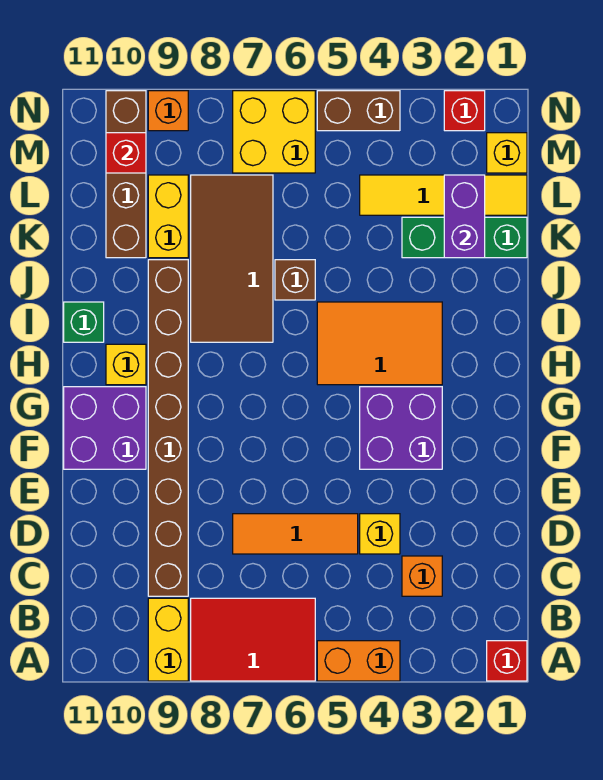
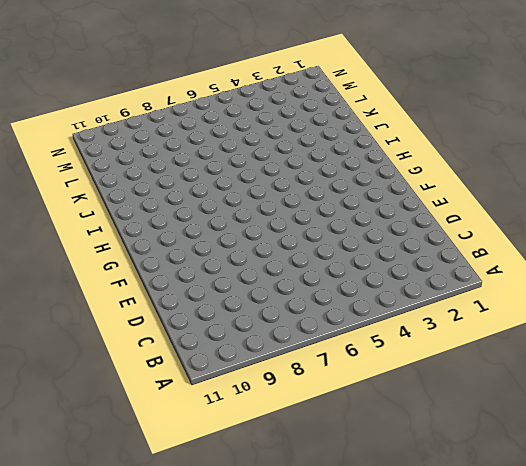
none -> red brick A1 level 1
none -> orange brick A4:A5 level 1
none -> red tile A6:B8 level 1

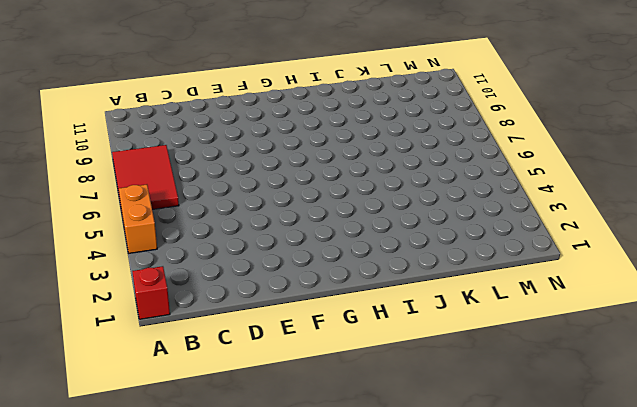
none -> yellow brick A9:B9 level 1
none -> orange brick C3 level 1
none -> brown brick C9:J9 level 1

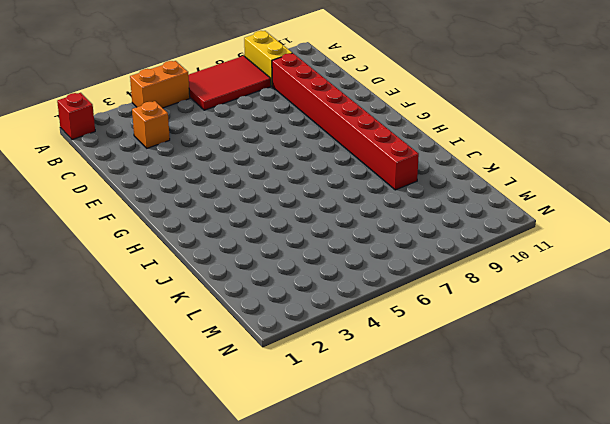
red brick C9:J9 level 1 -> brown brick C9:J9 level 1
none -> yellow brick D4 level 1
none -> orange tile D5:D7 level 1
none -> purple brick F3:G4 level 1

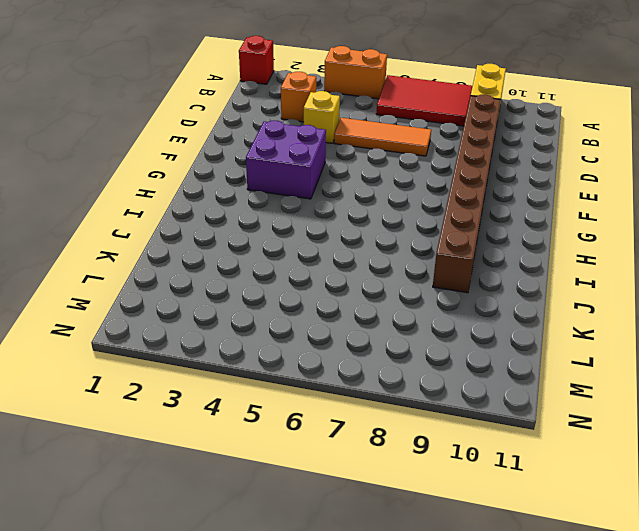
none -> purple brick F10:G11 level 1
none -> orange tile H3:I5 level 1
none -> yellow brick H10 level 1

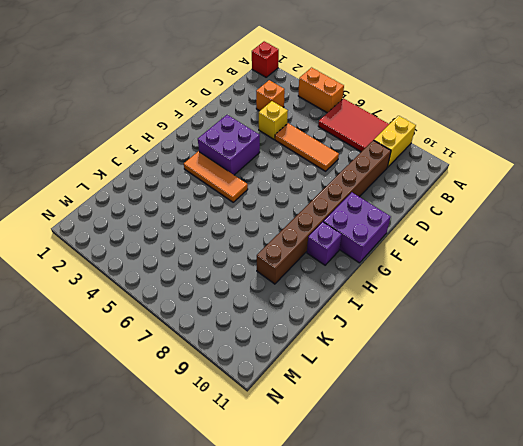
orange tile H3:H5 level 1 -> orange tile H3:I5 level 1
purple brick H10 level 1 -> yellow brick H10 level 1
none -> brown tile I7:L8 level 1
none -> green brick I11 level 1
none -> brown brick J6 level 1

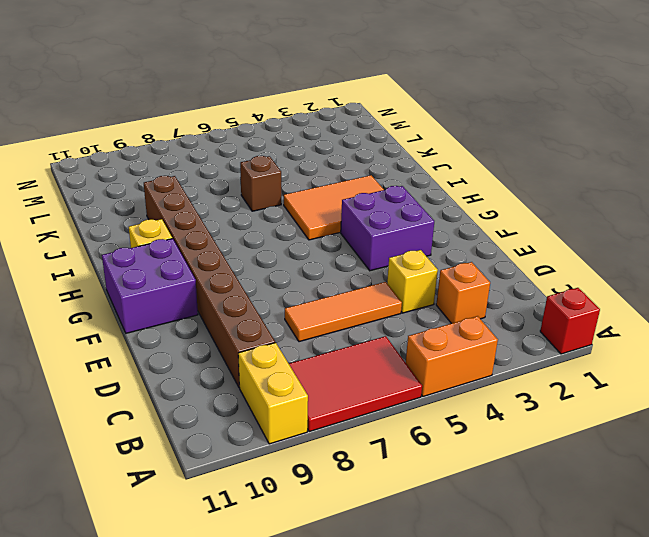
none -> brown tile I7:L8 level 1
none -> green brick I11 level 1
none -> green brick K1:K3 level 1

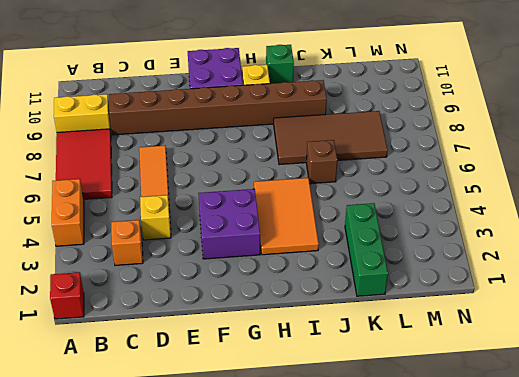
none -> yellow brick K9:L9 level 1
none -> brown brick K10:N10 level 1
none -> yellow tile L1:L4 level 1

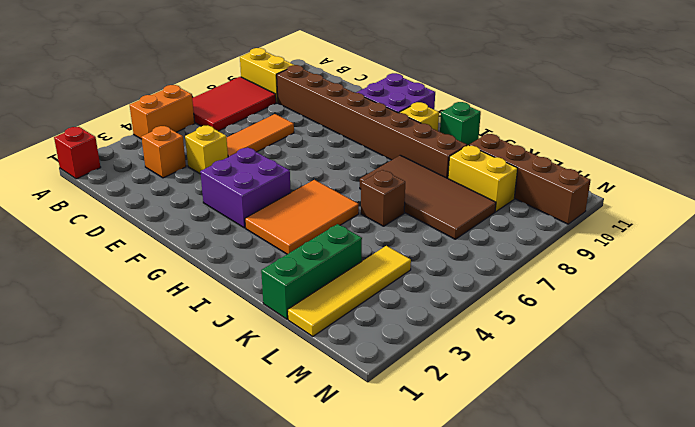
none -> yellow brick M1 level 1
none -> yellow brick M6:N7 level 1
none -> red brick N2 level 1

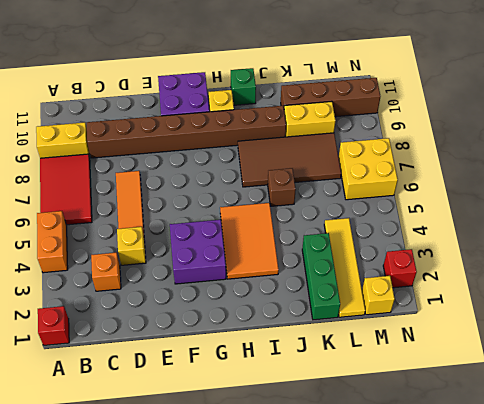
none -> brown brick N4:N5 level 1
none -> orange brick N9 level 1
none -> purple brick K2:L2 level 2

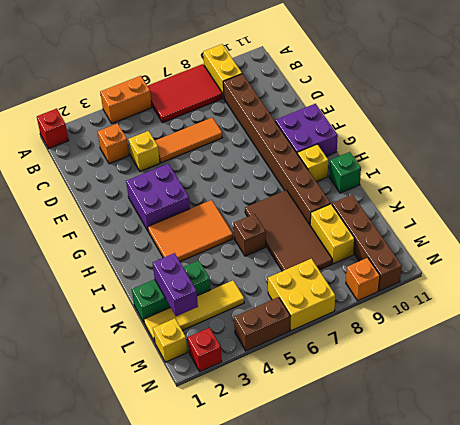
none -> red brick M10 level 2

